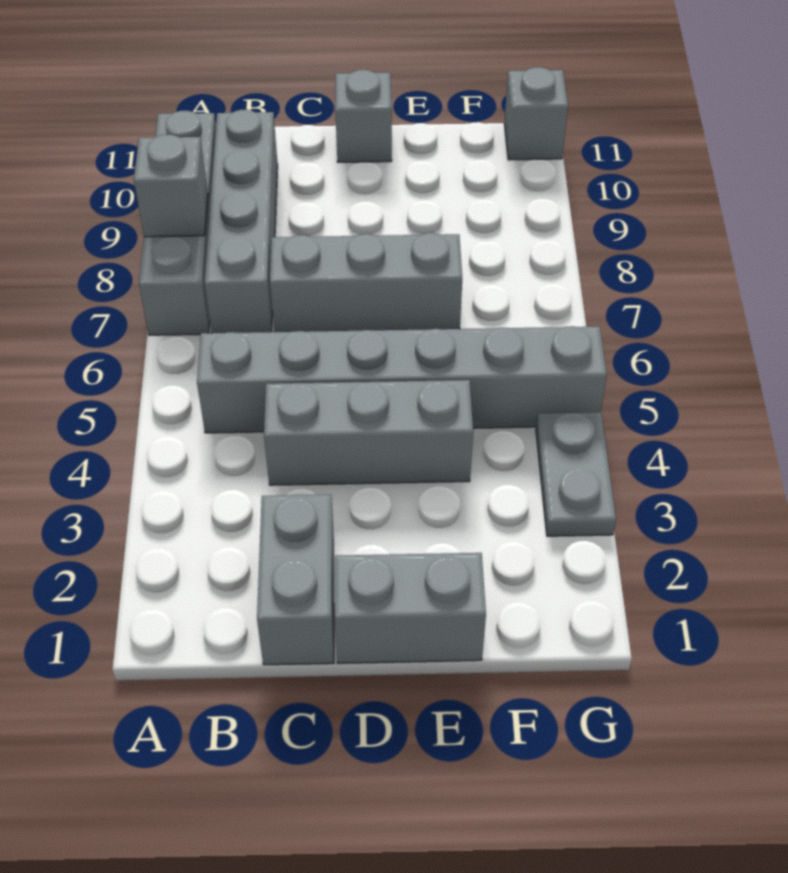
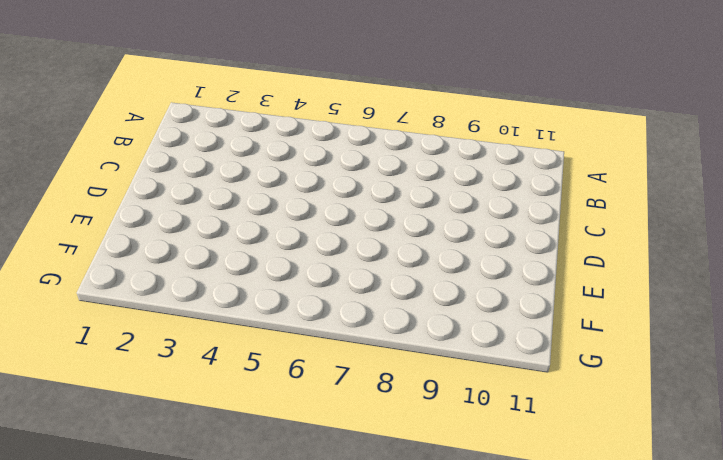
none -> grey brick A7:A10 level 1
none -> grey brick B5:G5 level 1

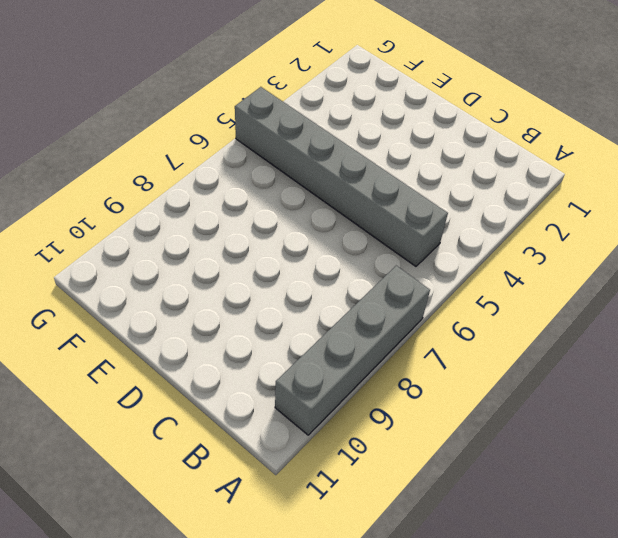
none -> grey brick B7:B10 level 1
none -> grey brick C1:C2 level 1

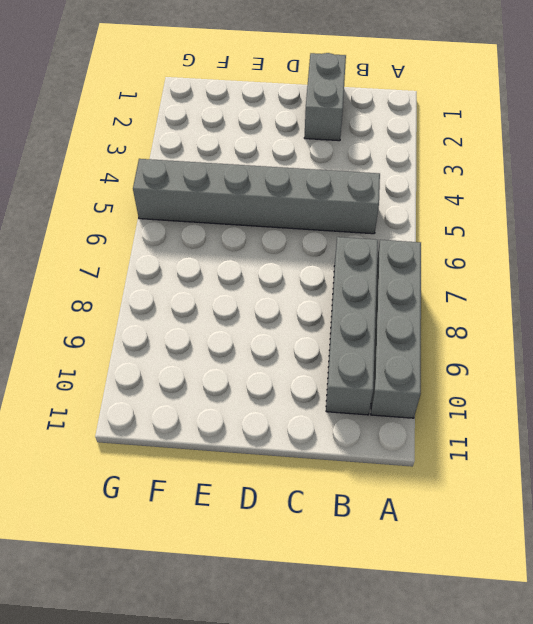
none -> grey brick C4:E4 level 1
none -> grey brick C7:E7 level 1

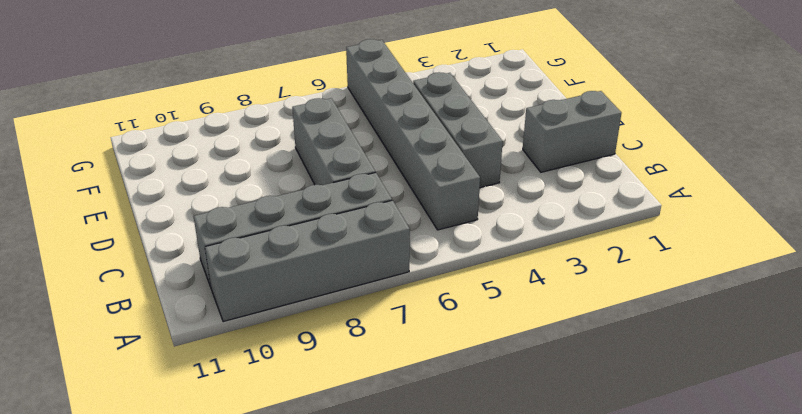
none -> grey brick D1:E1 level 1
none -> grey brick D11 level 1

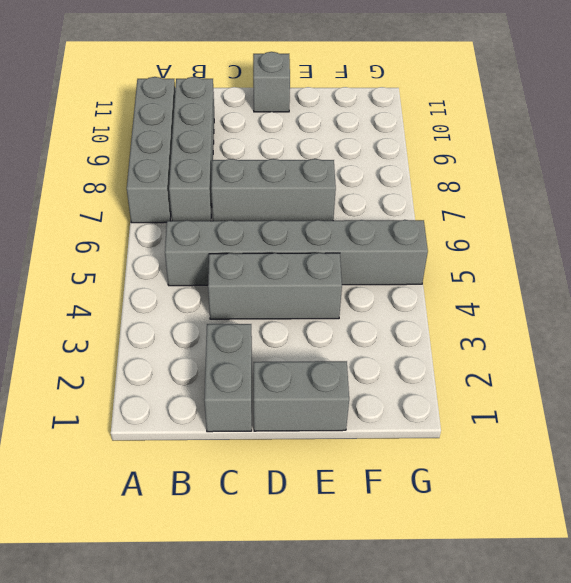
none -> grey plate G3:G4 level 1
none -> grey brick G11 level 1

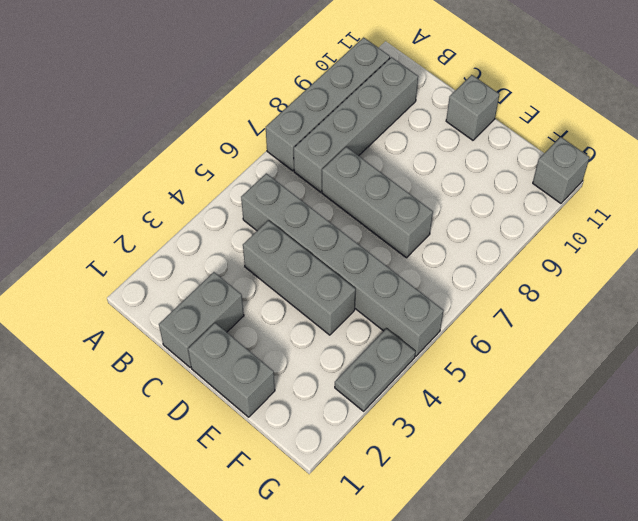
none -> grey brick A8 level 2

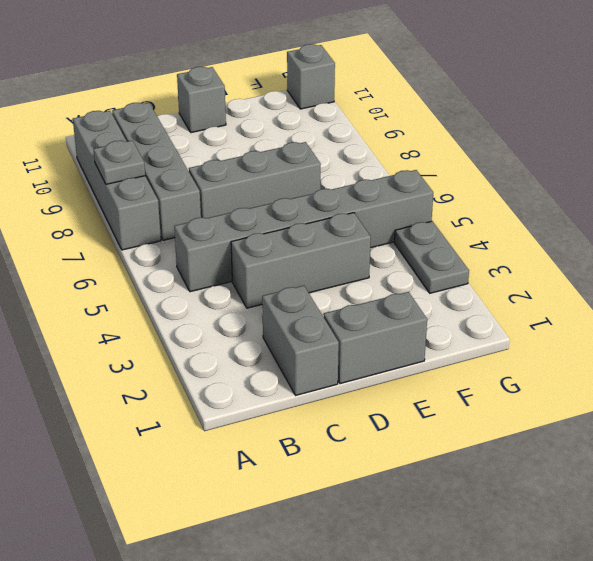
grey plate A8 level 2 -> grey brick A8 level 2

